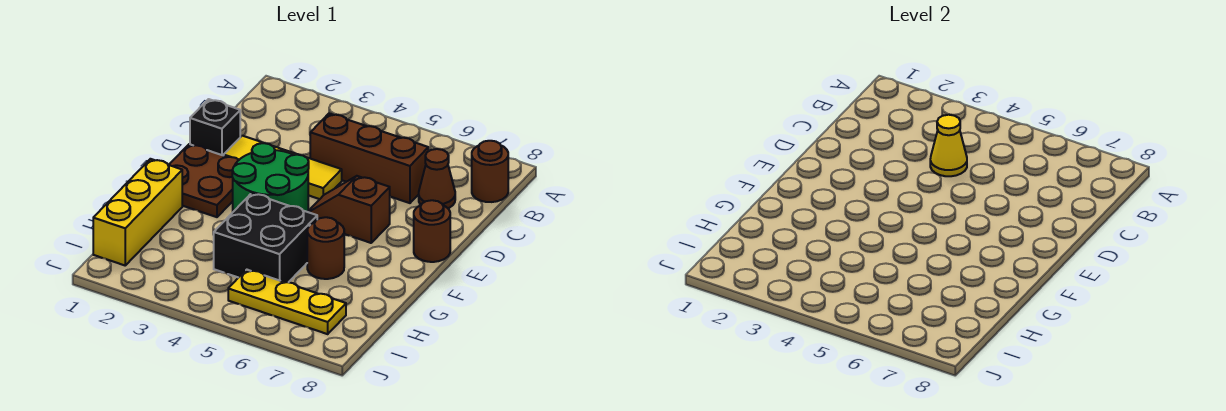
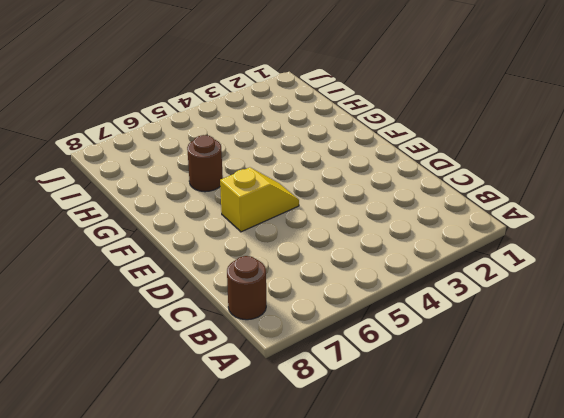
yellow slope E5:E6 level 1 top 6 -> brown slope E5:E6 level 1 top 6
none -> brown brick C4:C6 level 1
none -> brown cone C7 level 1
none -> black brick D1 level 1

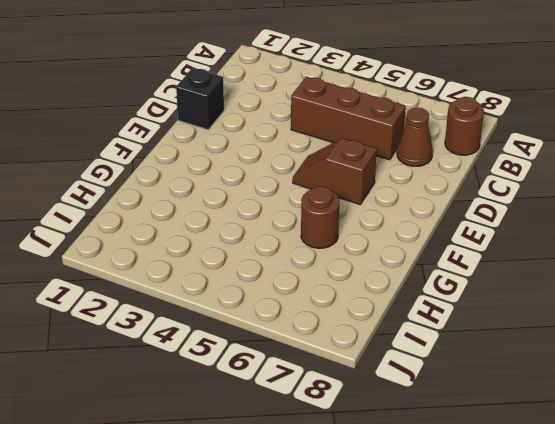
none -> yellow tile D2:D4 level 1
none -> brown plate E1:F2 level 1
none -> green round brick E3:F4 level 1

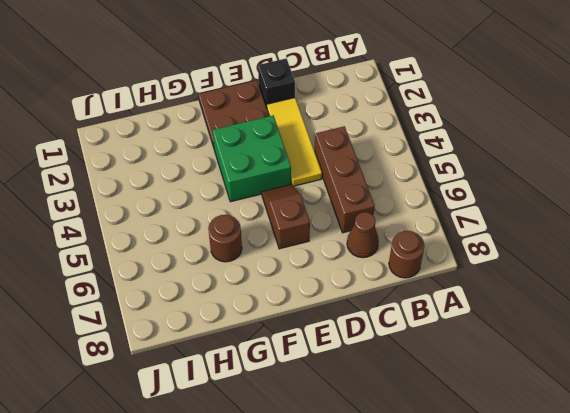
green brick E3:F4 level 1 -> green round brick E3:F4 level 1
none -> brown round brick E8 level 1
none -> yellow brick G1:I1 level 1
none -> black brick G4:H5 level 1

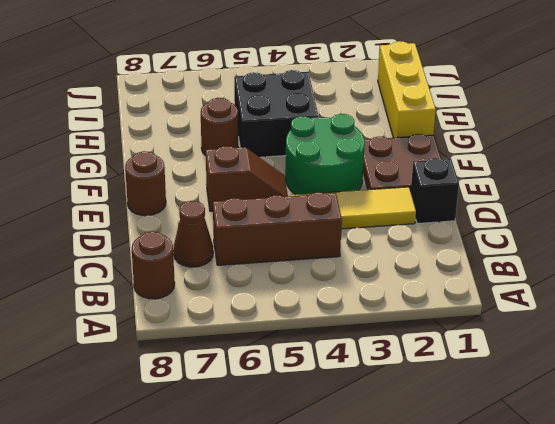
none -> yellow plate I5:I7 level 1
none -> yellow cone C4 level 2

